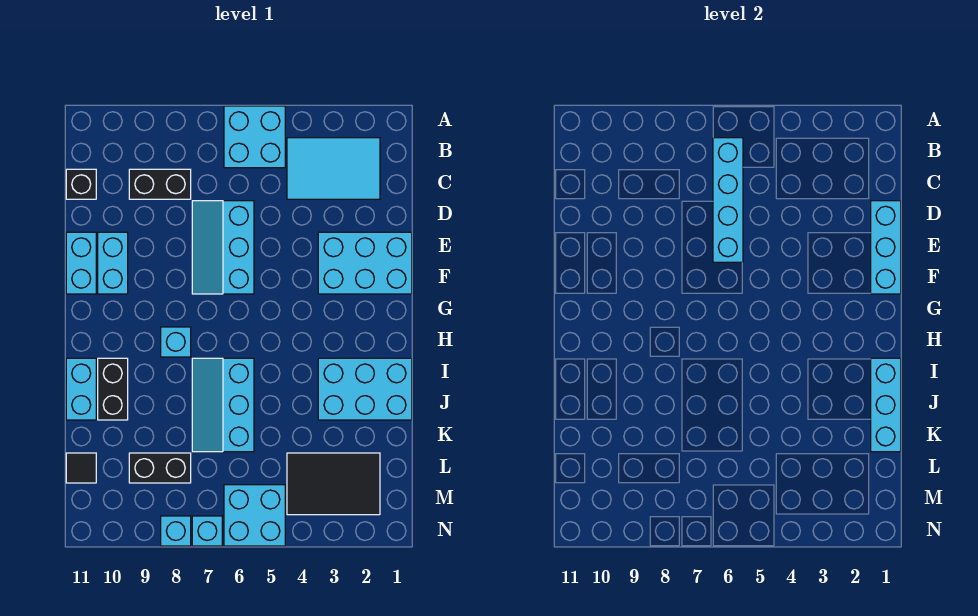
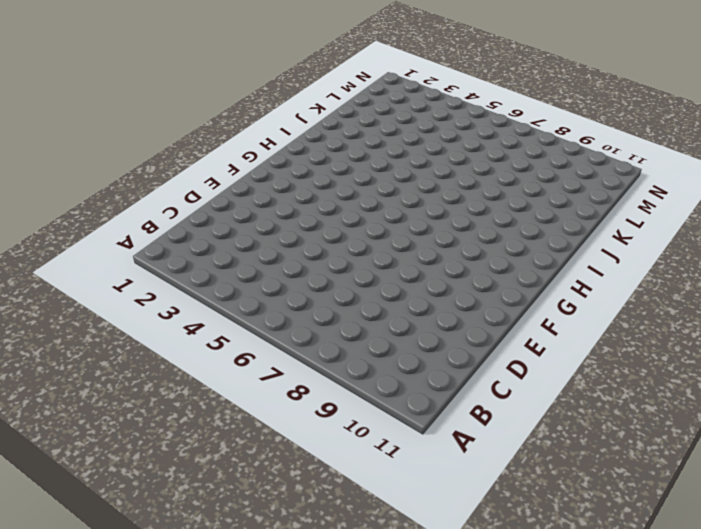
none -> cyan brick A5:B6 level 1
none -> cyan tile B2:C4 level 1
none -> black brick C8:C9 level 1

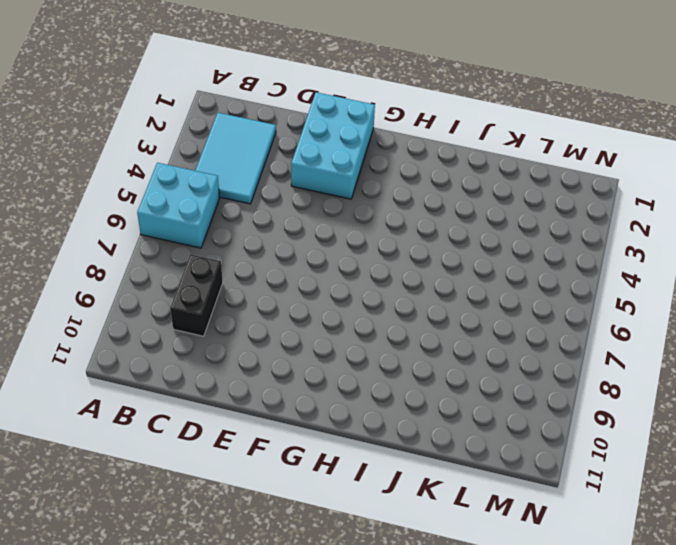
none -> black brick C11 level 1
none -> cyan slope D6:F7 level 1 top 6
none -> cyan brick E10:F10 level 1

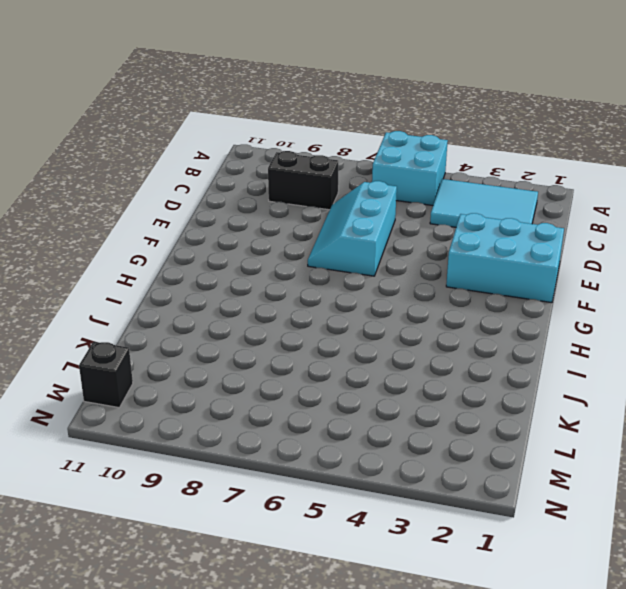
black brick M11 level 1 -> black brick C11 level 1
none -> cyan brick E10:F10 level 1
none -> cyan brick E11:F11 level 1
none -> cyan brick H8 level 1

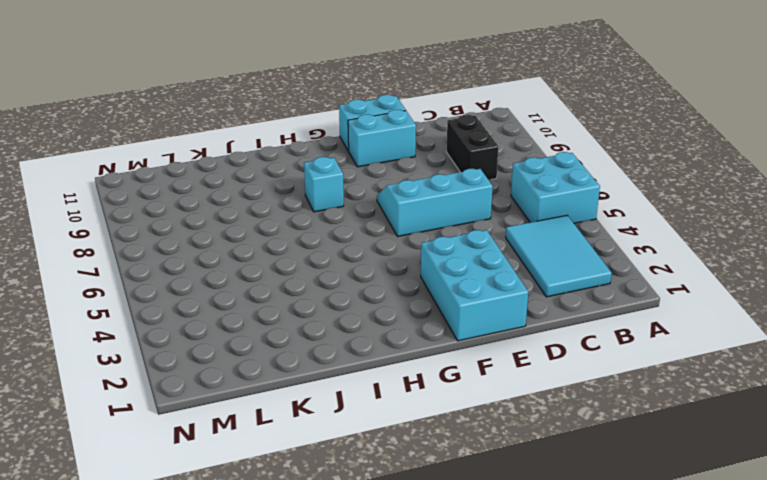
none -> black brick C11 level 1
none -> cyan brick I1:J3 level 1
none -> cyan slope I6:K7 level 1 top 6

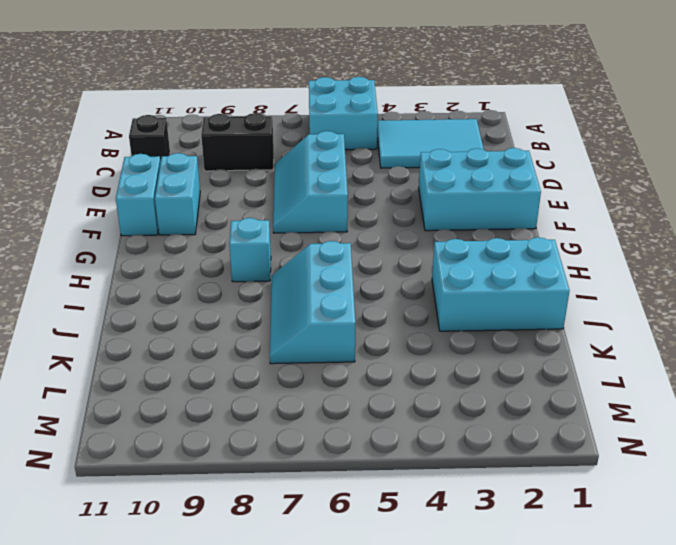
none -> black brick I10:J10 level 1
none -> cyan brick I11:J11 level 1
none -> black tile L2:M4 level 1

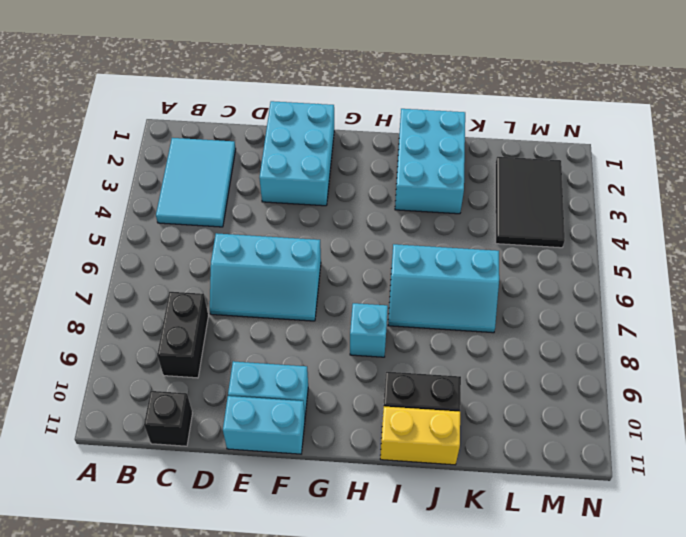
yellow brick I11:J11 level 1 -> cyan brick I11:J11 level 1
none -> cyan brick A5:B6 level 1
none -> black brick L8:L9 level 1
none -> black tile L11 level 1

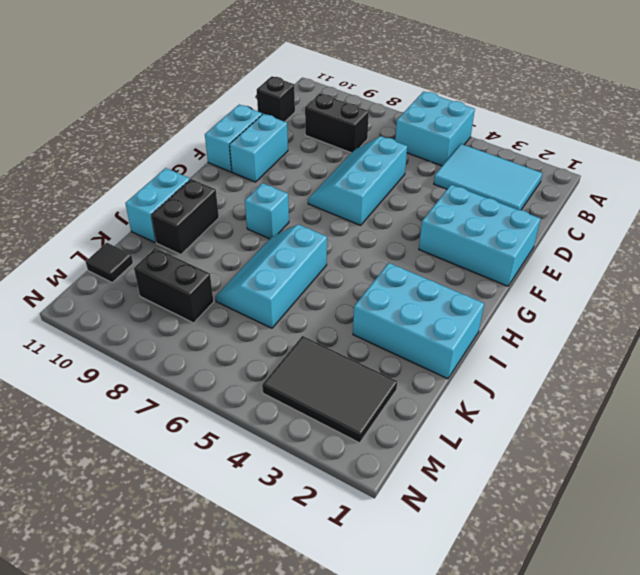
none -> cyan brick M5:N6 level 1
none -> cyan brick N7 level 1
none -> cyan brick N8 level 1

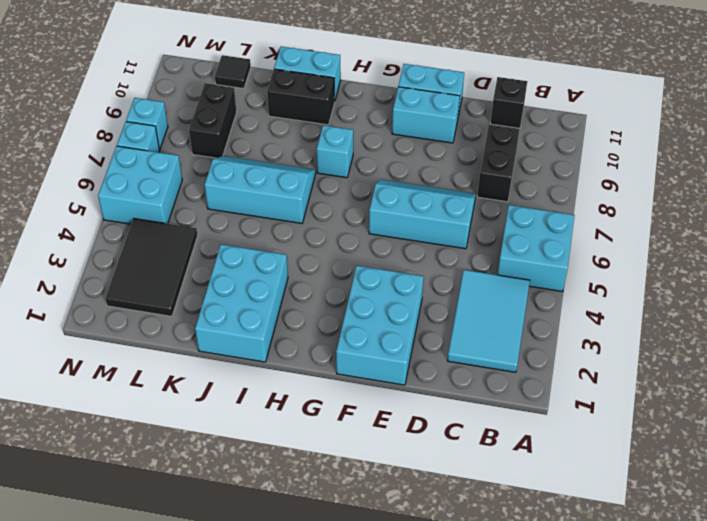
none -> cyan brick B6:E6 level 2
none -> cyan brick D1:F1 level 2
none -> cyan brick I1:K1 level 2

